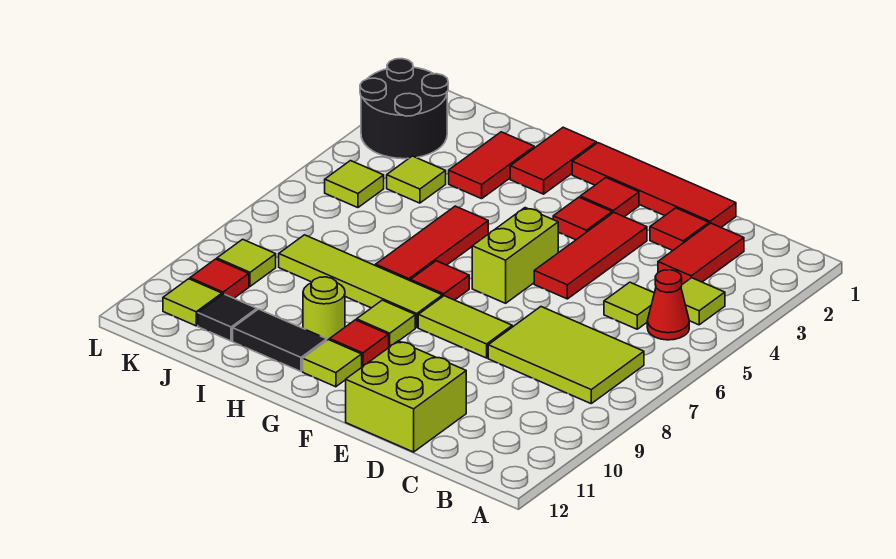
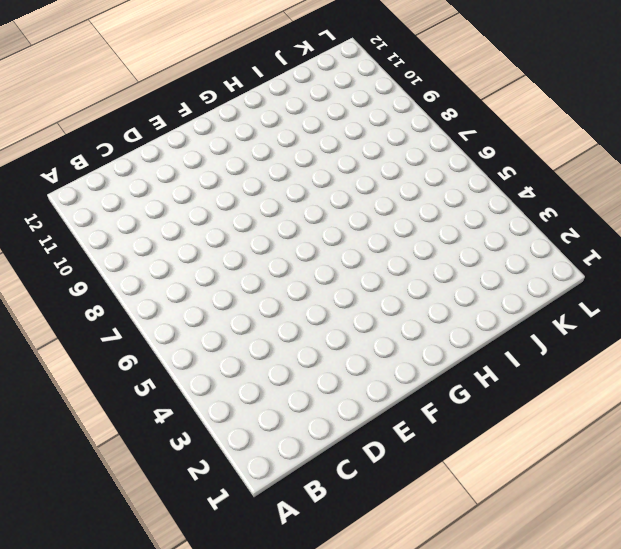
none -> lime tile B4 level 1
none -> red cone B5 level 1
none -> lime tile B7:D8 level 1
none -> red tile C2:C3 level 1

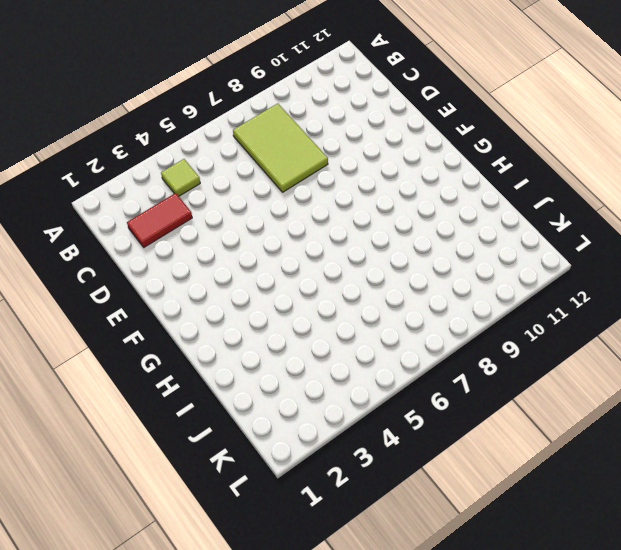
none -> red cone B5 level 1
none -> lime tile C5 level 1
none -> red tile D1:G1 level 1
none -> red tile D2 level 1

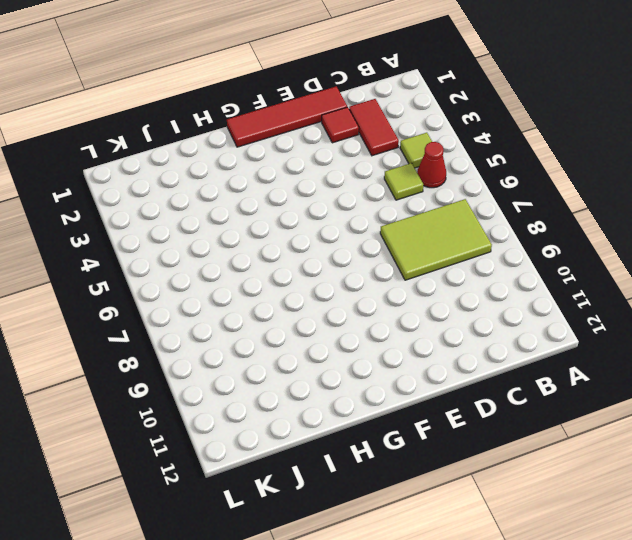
none -> lime brick D11:E12 level 1
none -> red tile E3:E5 level 1
none -> lime tile E8:F8 level 1
none -> red tile F2 level 1

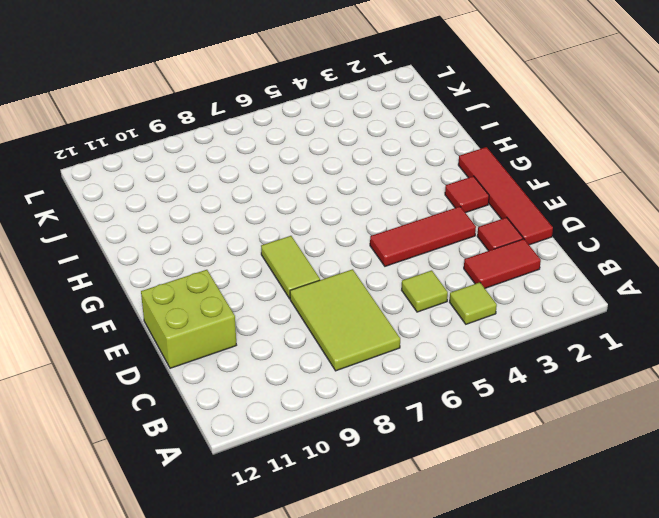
none -> red cone B5 level 1
none -> red tile F3 level 1
none -> lime brick F5:F6 level 1
none -> red tile G7 level 1

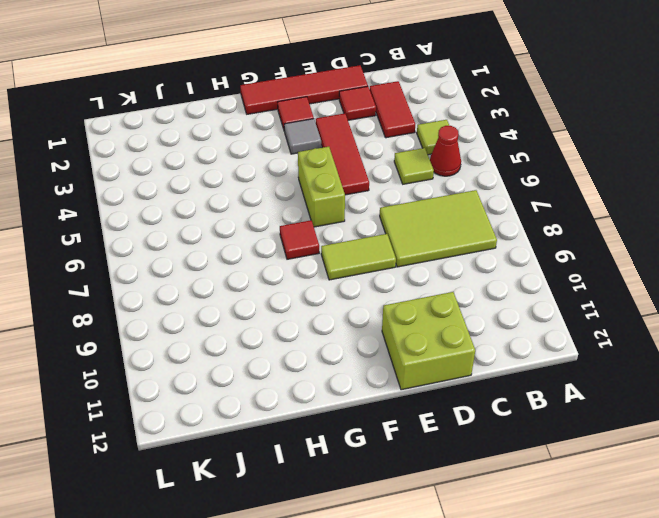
grey tile F3 level 1 -> red tile F3 level 1
none -> lime tile G8:J8 level 1
none -> lime tile G9 level 1
none -> red tile G10 level 1
none -> lime tile G11 level 1

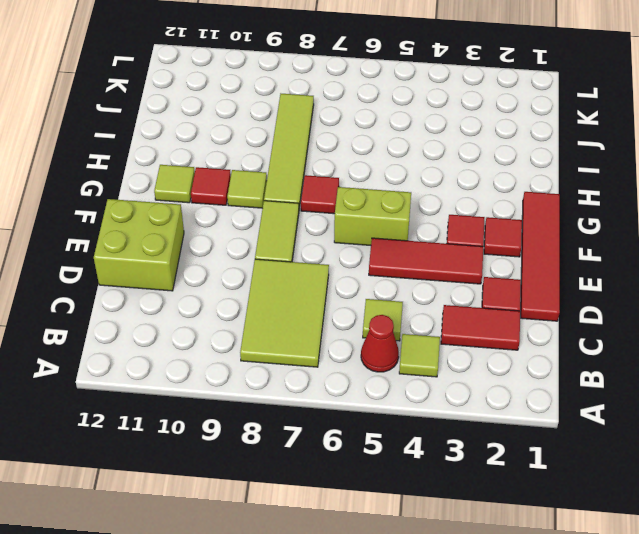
none -> red tile H1:H2 level 1
none -> red tile H5:H7 level 1
none -> lime round brick H10 level 1
none -> black tile H11:I11 level 1

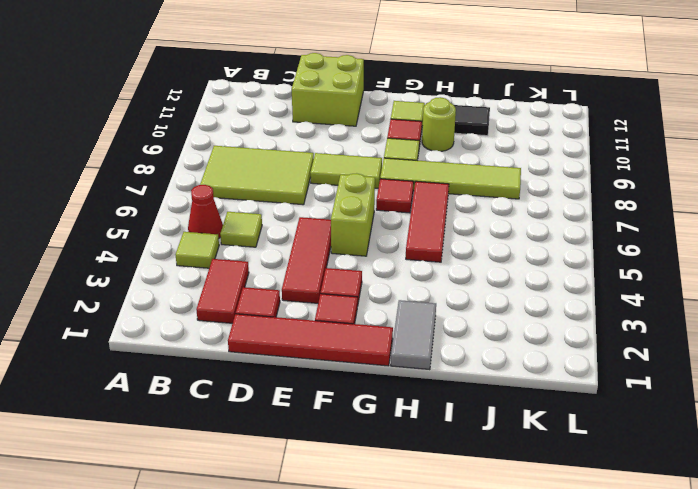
grey tile H1:H2 level 1 -> red tile H1:H2 level 1
none -> red tile I2:I3 level 1
none -> lime tile J4 level 1
none -> black tile J11 level 1
none -> black round brick K2:L3 level 1

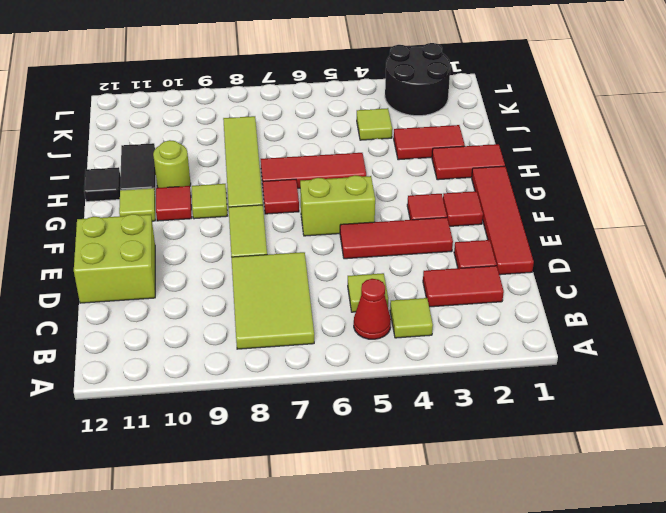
black tile H12 level 1 -> black tile J11 level 1
none -> lime tile K5 level 1
none -> lime tile K9 level 1
none -> red tile K10 level 1
none -> lime tile K11 level 1

